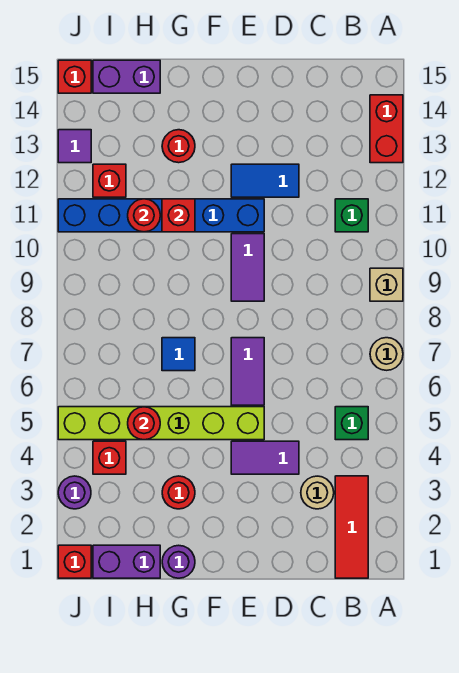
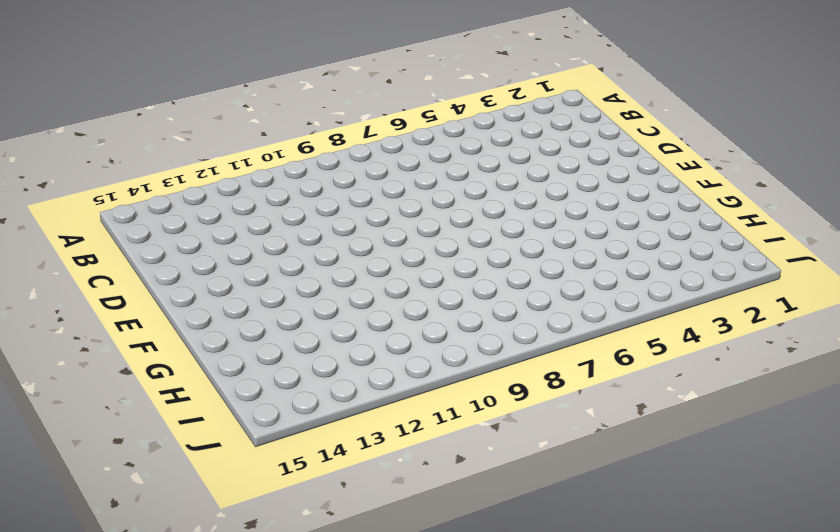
none -> tan round brick A7 level 1
none -> tan brick A9 level 1
none -> red brick A13:A14 level 1

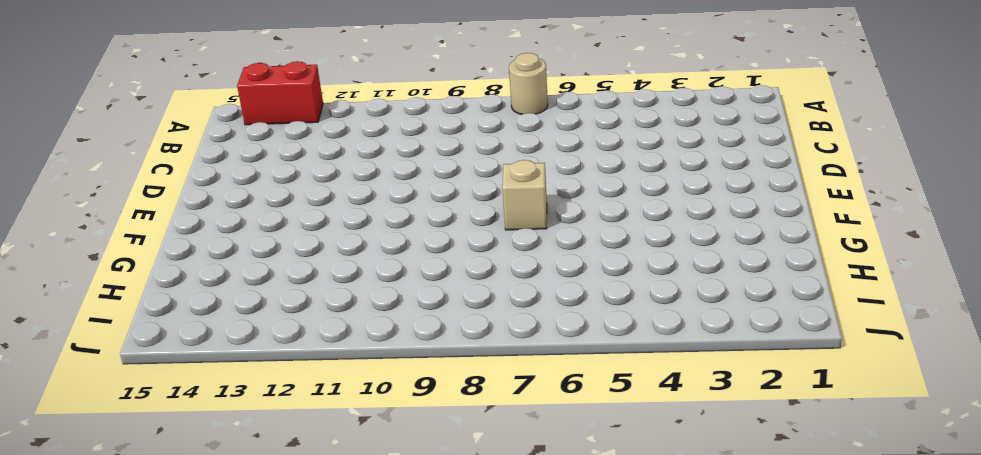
tan brick F7 level 1 -> tan brick A9 level 1
none -> red tile B1:B3 level 1
none -> green brick B5 level 1
none -> green brick B11 level 1

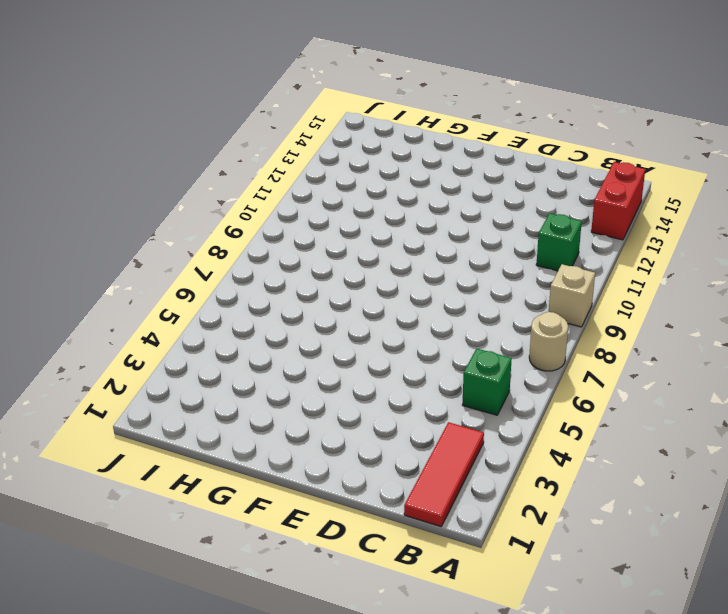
none -> tan round brick C3 level 1
none -> purple tile D4:E4 level 1
none -> blue tile D12:E12 level 1

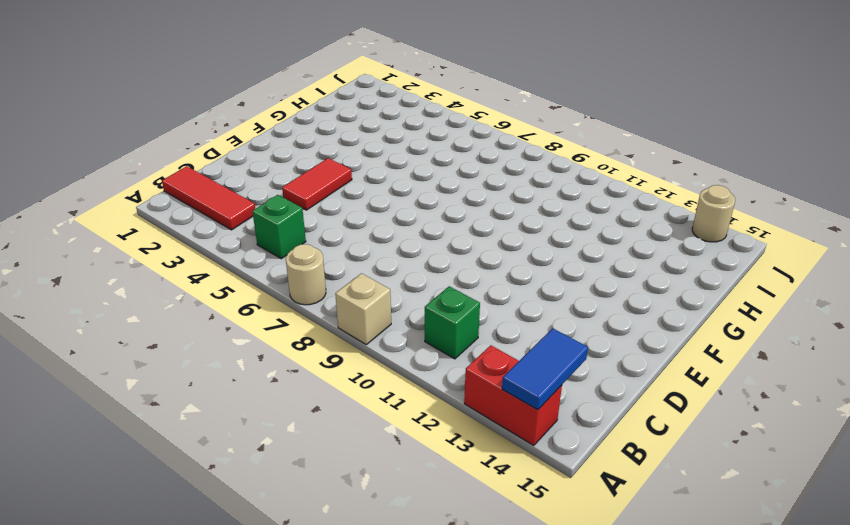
blue tile A14:B14 level 2 -> blue tile D12:E12 level 1
red tile D4:E4 level 1 -> purple tile D4:E4 level 1
tan round brick J14 level 1 -> tan round brick C3 level 1
none -> lime brick E5:J5 level 1
none -> purple tile E6:E7 level 1
none -> purple tile E9:E10 level 1

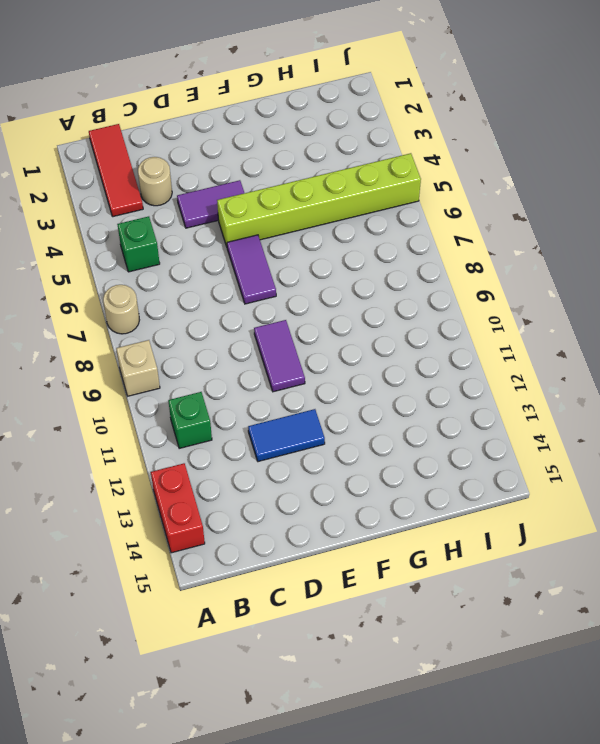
none -> blue brick E11:J11 level 1
none -> purple round brick G1 level 1
none -> red round brick G3 level 1

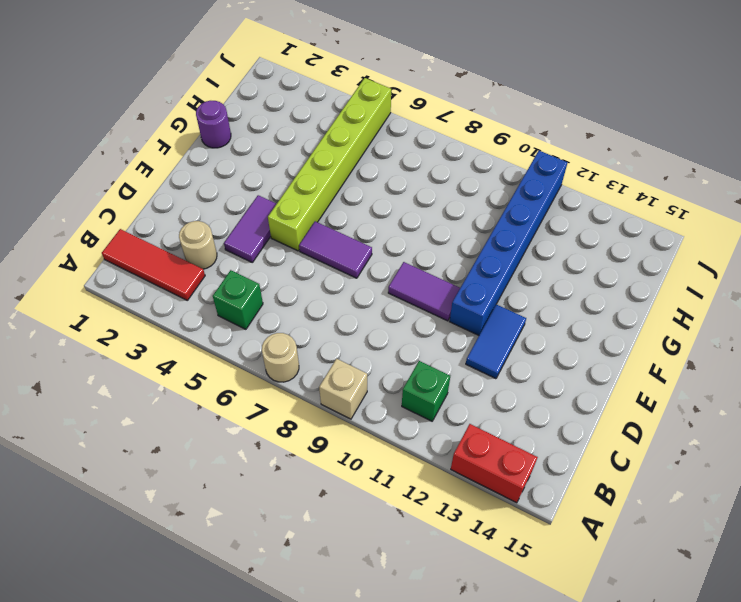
none -> red round brick G3 level 1
none -> blue tile G7 level 1
none -> red round brick G13 level 1

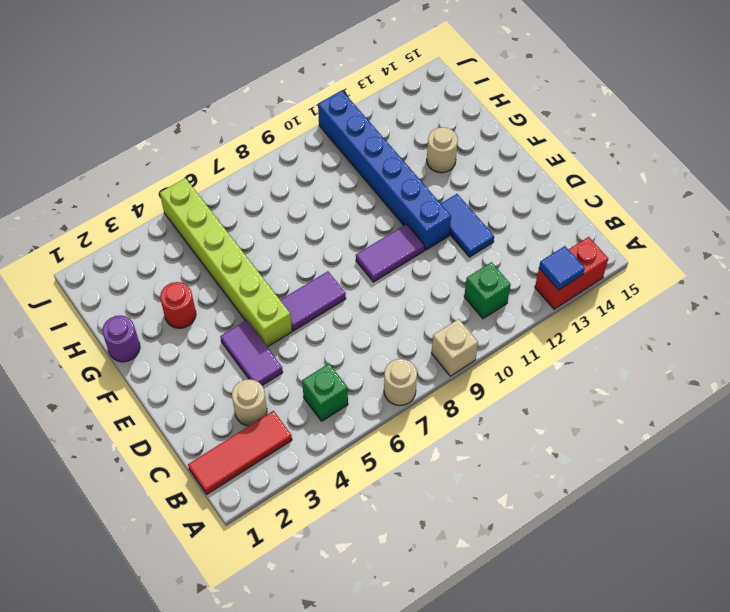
blue tile A13 level 2 -> blue tile G7 level 1
tan round brick G13 level 1 -> red round brick G13 level 1
none -> purple brick H1:I1 level 1
none -> purple brick H15:I15 level 1
none -> red brick I4 level 1

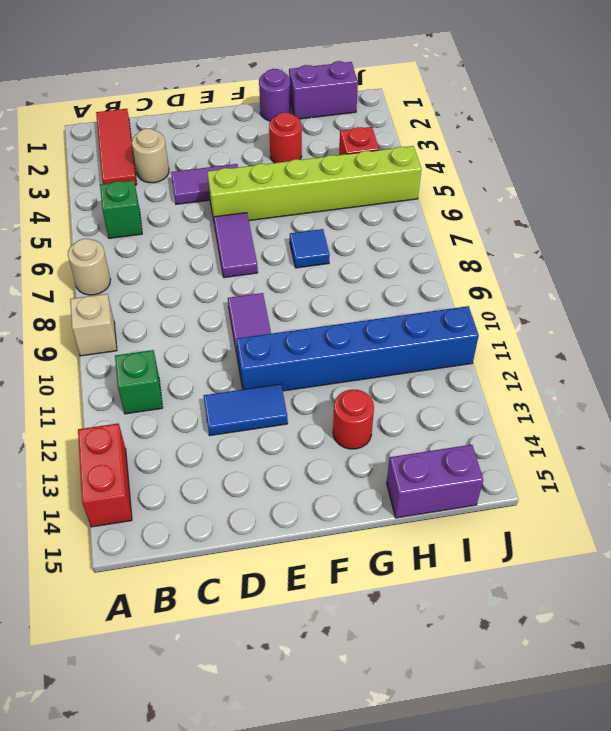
none -> red brick I12 level 1
none -> red brick J1 level 1
none -> purple round brick J3 level 1

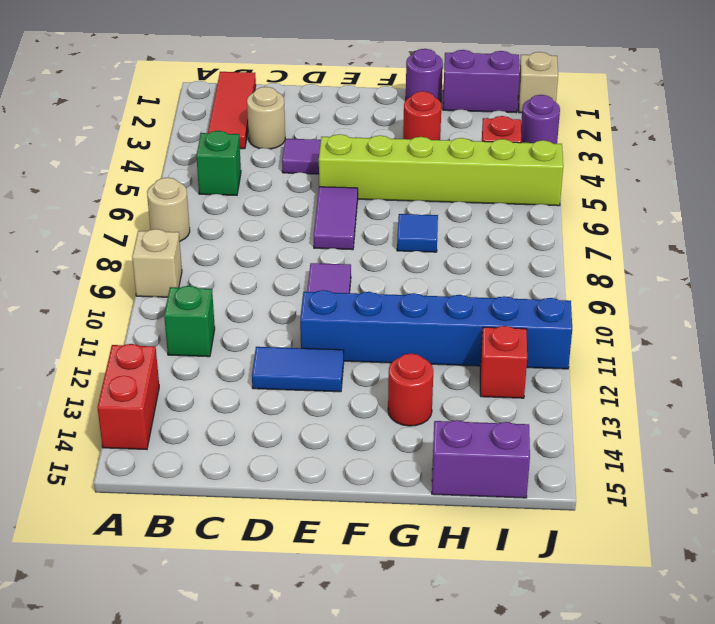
tan brick J1 level 1 -> red brick J1 level 1
none -> purple tile J13 level 1
none -> red brick J15 level 1
none -> red brick G11 level 2

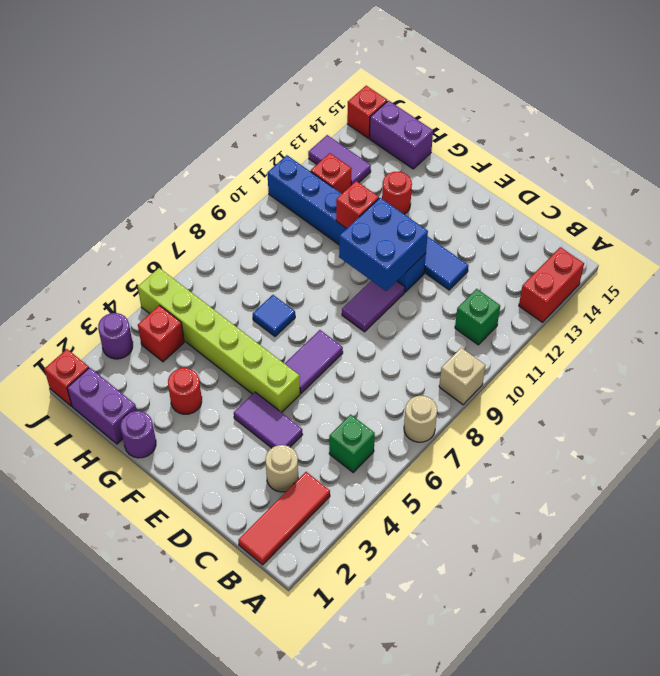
blue brick E10:F11 level 2 -> none
purple tile I13:J13 level 1 -> purple tile J13 level 1
none -> red round brick H5 level 2
none -> red round brick H11 level 2

